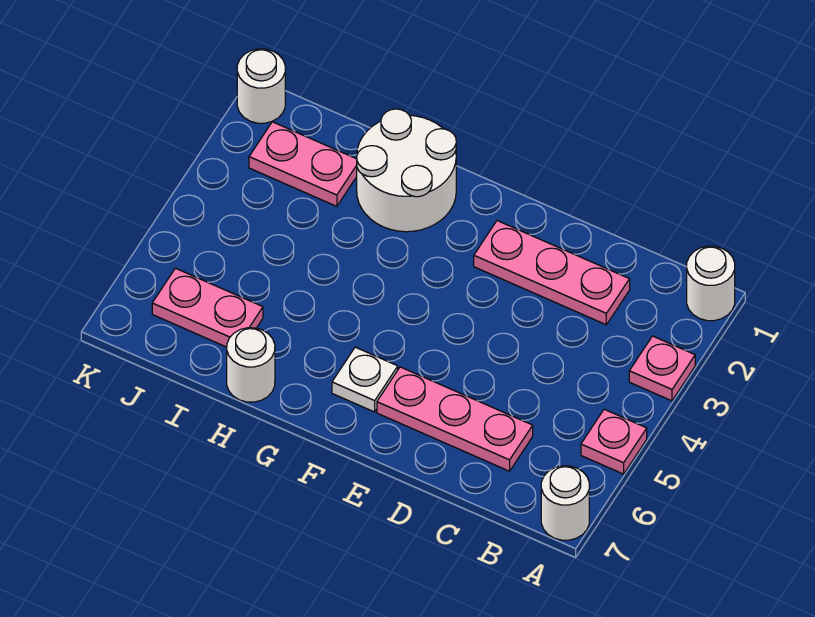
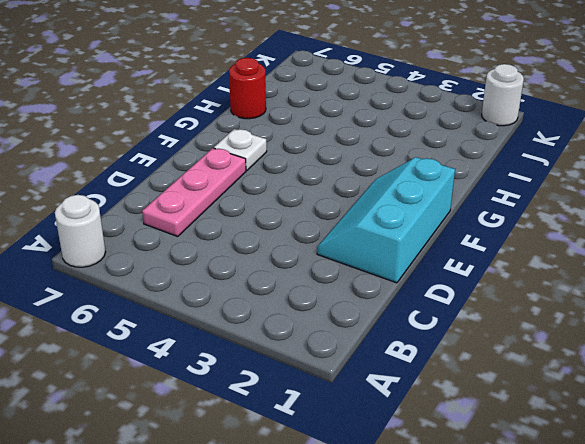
cyan slope D1:F2 level 1 top 1 -> pink plate C2:E2 level 1
red round brick H7 level 1 -> white round brick H7 level 1
none -> white round brick A1 level 1
none -> pink plate A3 level 1
none -> pink plate A5 level 1

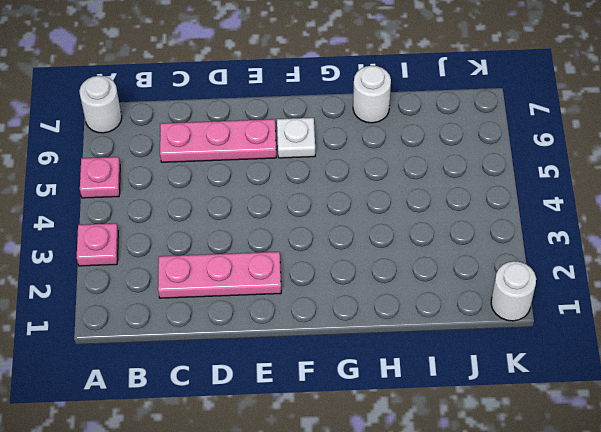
none -> white round brick A1 level 1
none -> white round brick G1:H2 level 1
none -> pink plate I2:J2 level 1

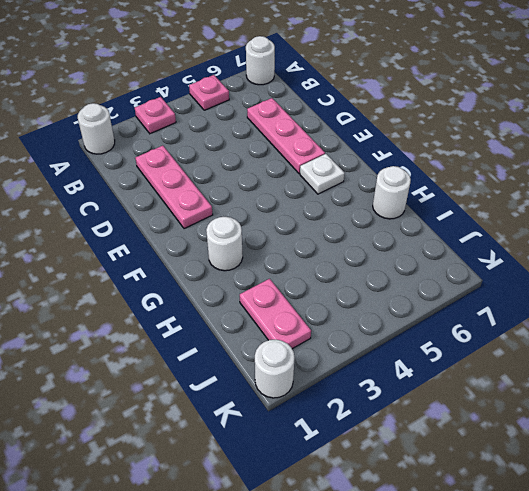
white round brick G2 level 1 -> white round brick G1:H2 level 1
none -> pink plate I6:J6 level 1

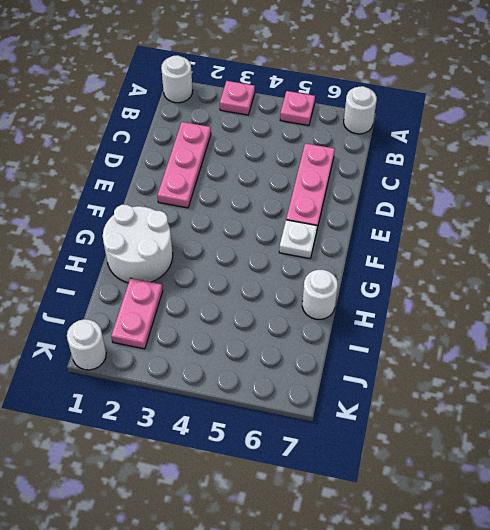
none -> pink plate I6:J6 level 1

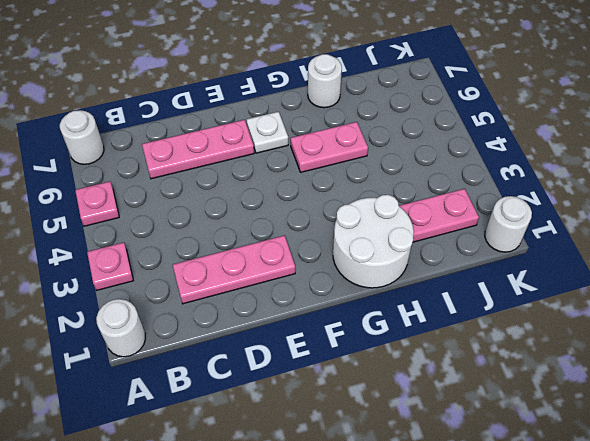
pink plate G5:H5 level 1 -> pink plate I6:J6 level 1

